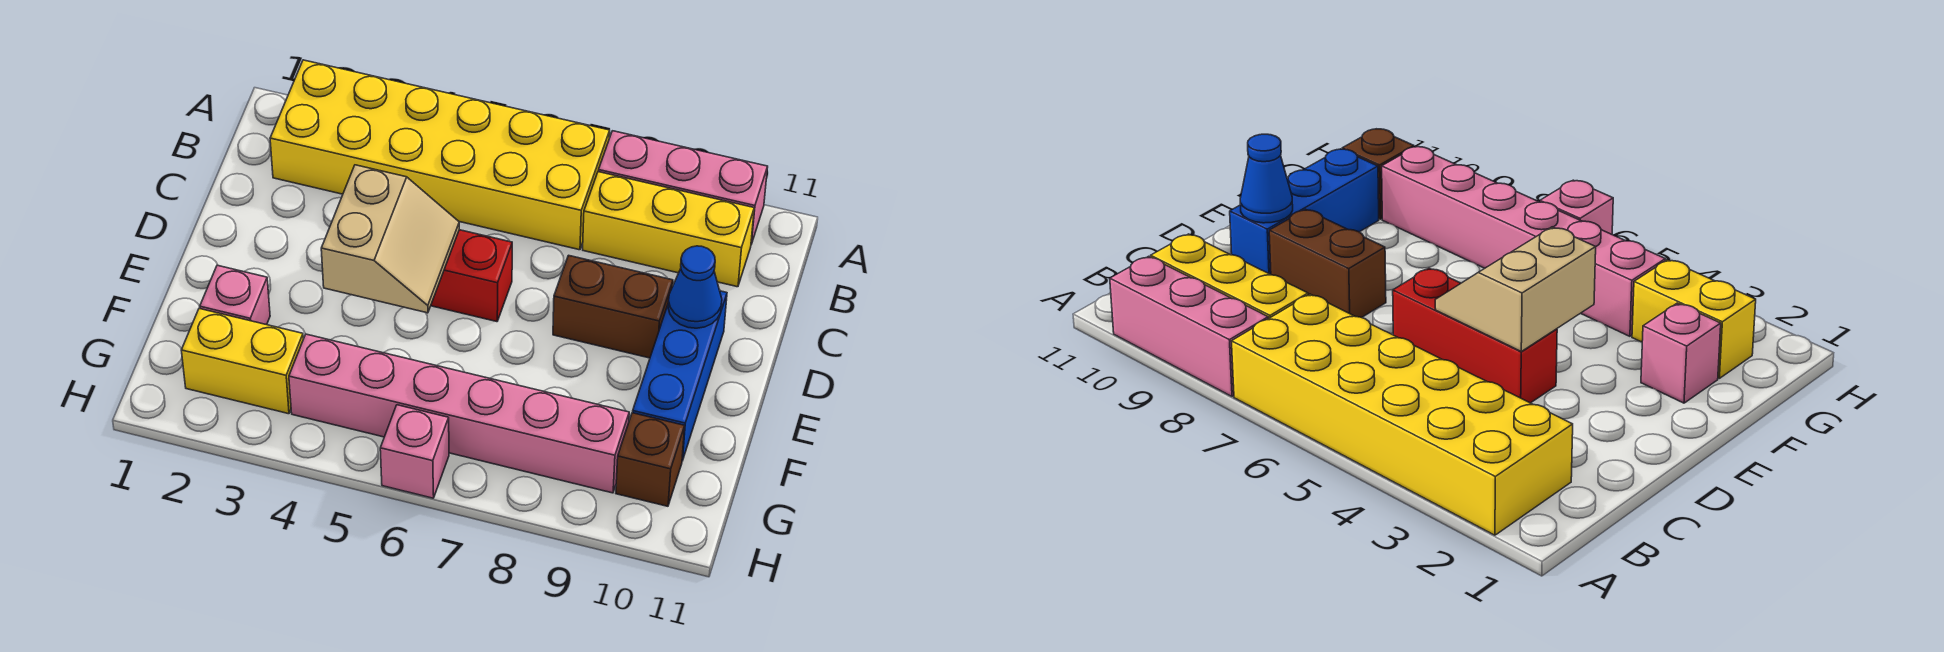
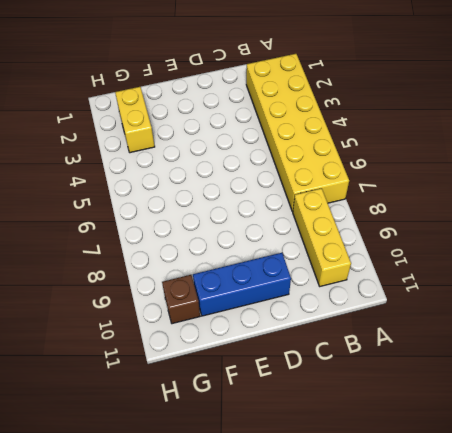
none -> pink brick A8:A10 level 1
none -> red brick D4:D6 level 1
none -> brown brick D8:D9 level 1

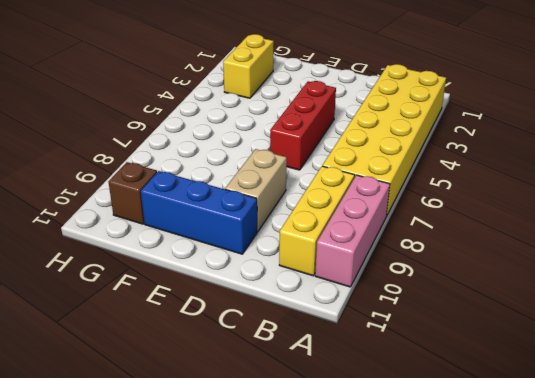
tan brick D8:D9 level 1 -> brown brick D8:D9 level 1
none -> pink brick F2 level 1
none -> pink brick G4:G9 level 1
none -> pink brick H6 level 1

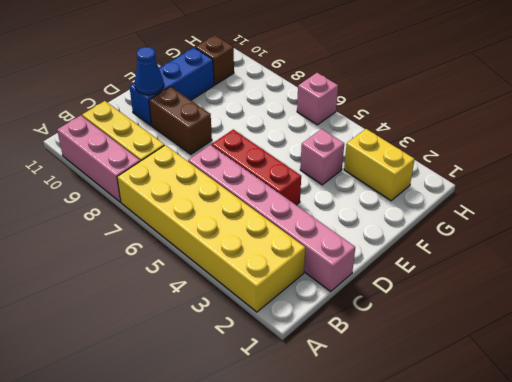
pink brick C1:C6 level 1 -> pink brick G4:G9 level 1
pink brick F4 level 1 -> pink brick F2 level 1
none -> tan slope D4:E5 level 2 top 4

